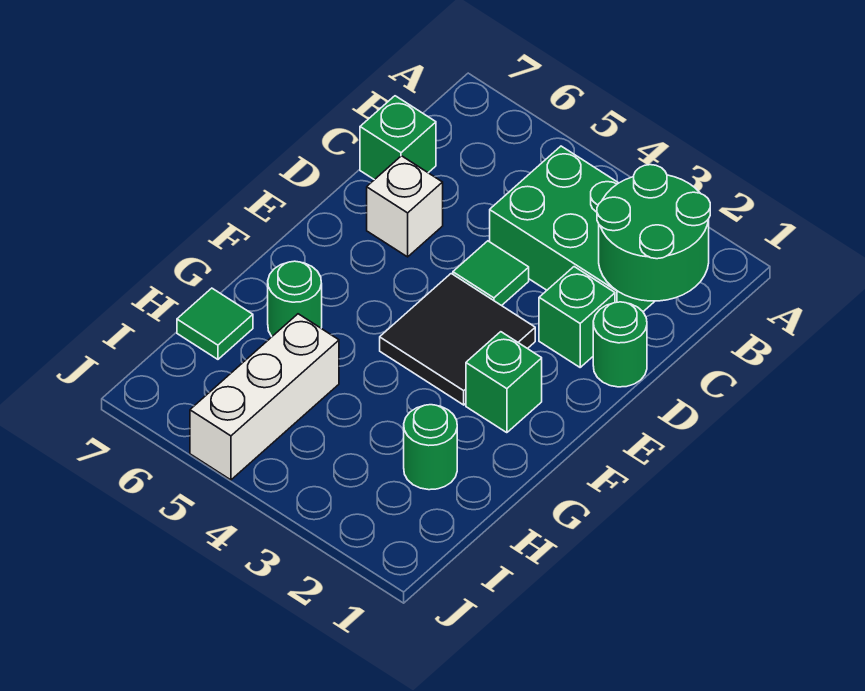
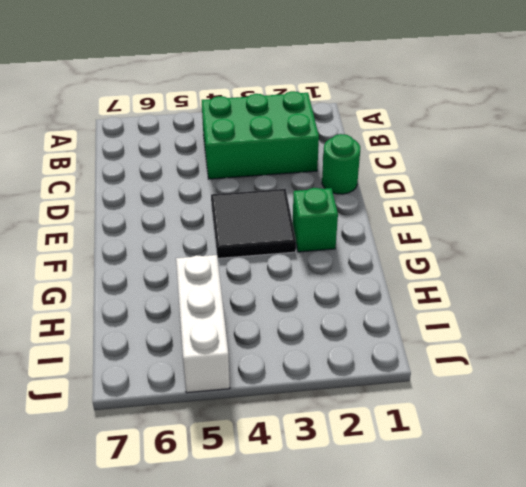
none -> green brick C7 level 1
none -> green brick D2 level 1
none -> green tile D4 level 1

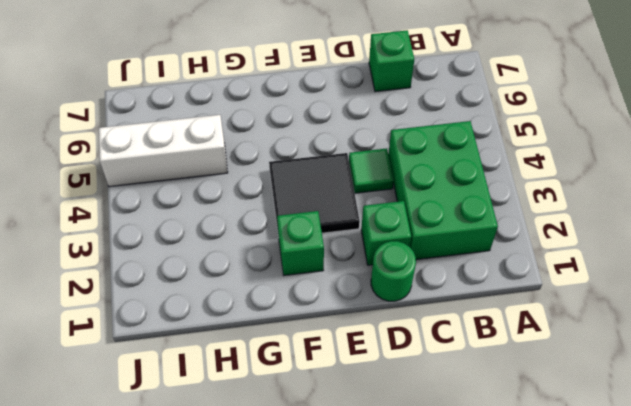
none -> white brick D6 level 1
none -> green round brick G6 level 1
none -> green round brick H2 level 1

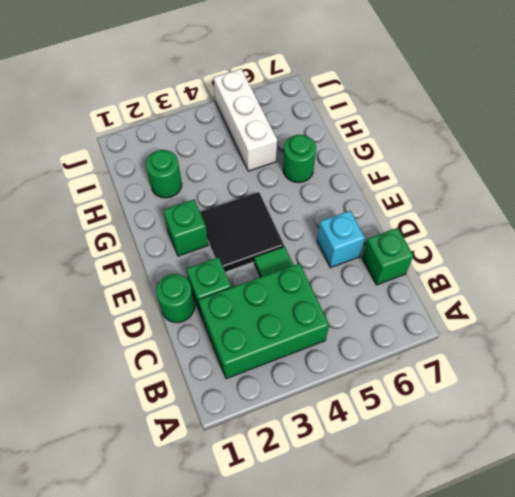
cyan brick D6 level 1 -> white brick D6 level 1
none -> green tile H7 level 1
none -> green round brick B1:C2 level 2

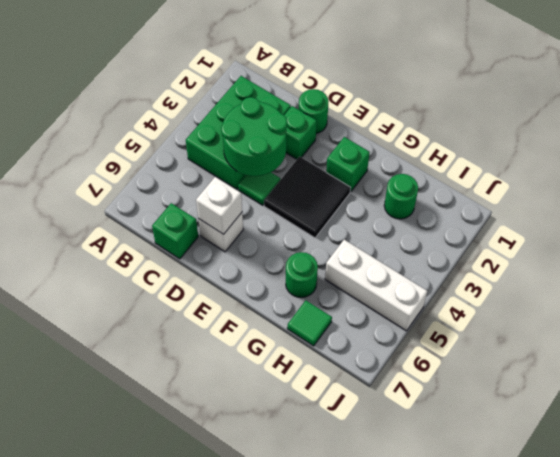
green round brick C3:D4 level 2 -> green round brick B1:C2 level 2
white brick D6 level 2 -> none

